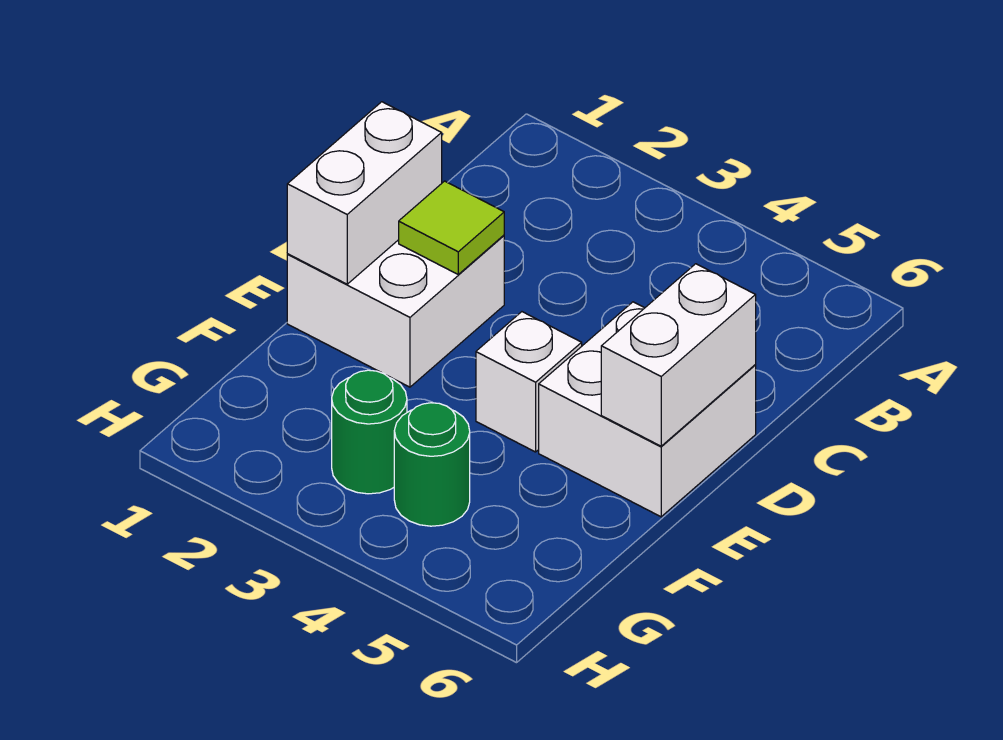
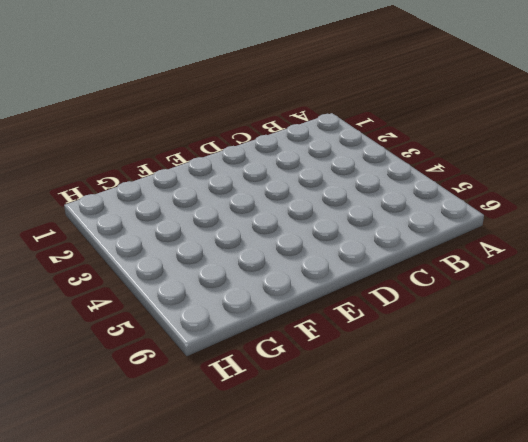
none -> white brick D1:E2 level 1
none -> white brick D5:E6 level 1

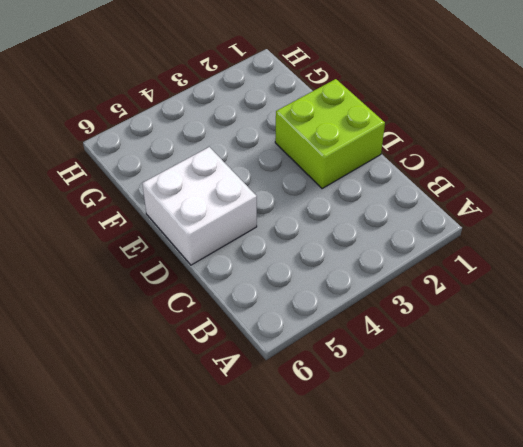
lime brick D1:E2 level 1 -> white brick D1:E2 level 1
none -> white brick E4 level 1
none -> green round brick G3 level 1

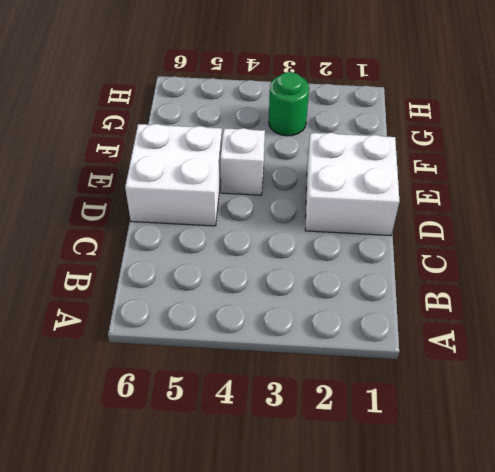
none -> green round brick G4 level 1
none -> white brick D1:E1 level 2

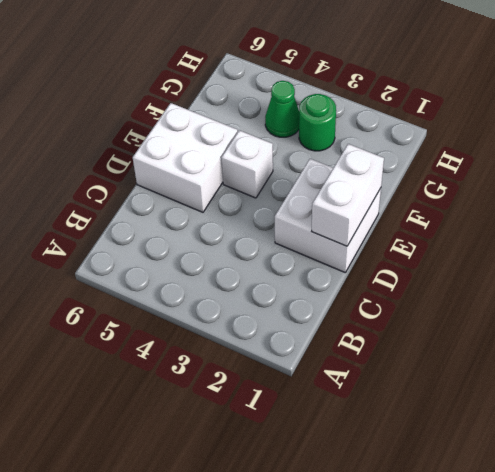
green cone G4 level 1 -> green round brick G4 level 1
none -> lime tile D2 level 2
none -> white brick D6:E6 level 2

